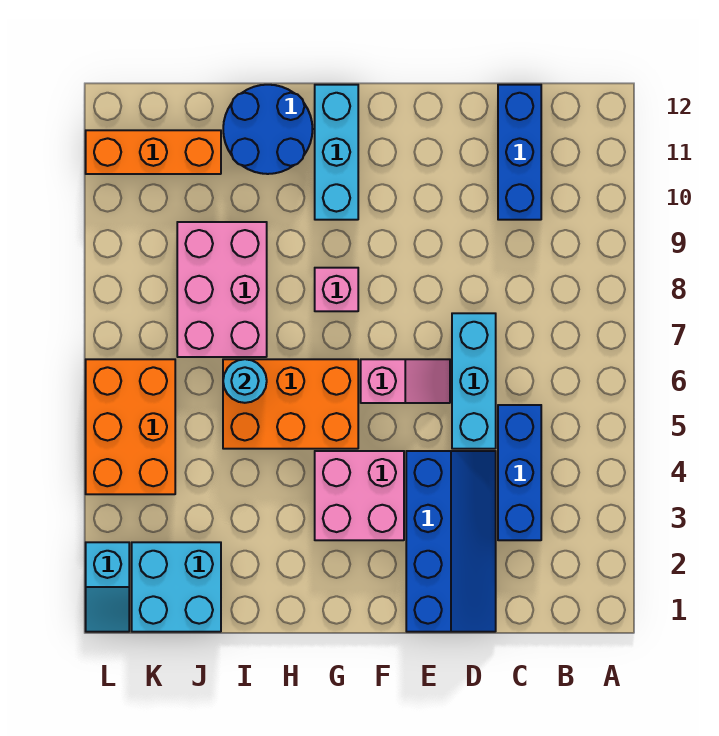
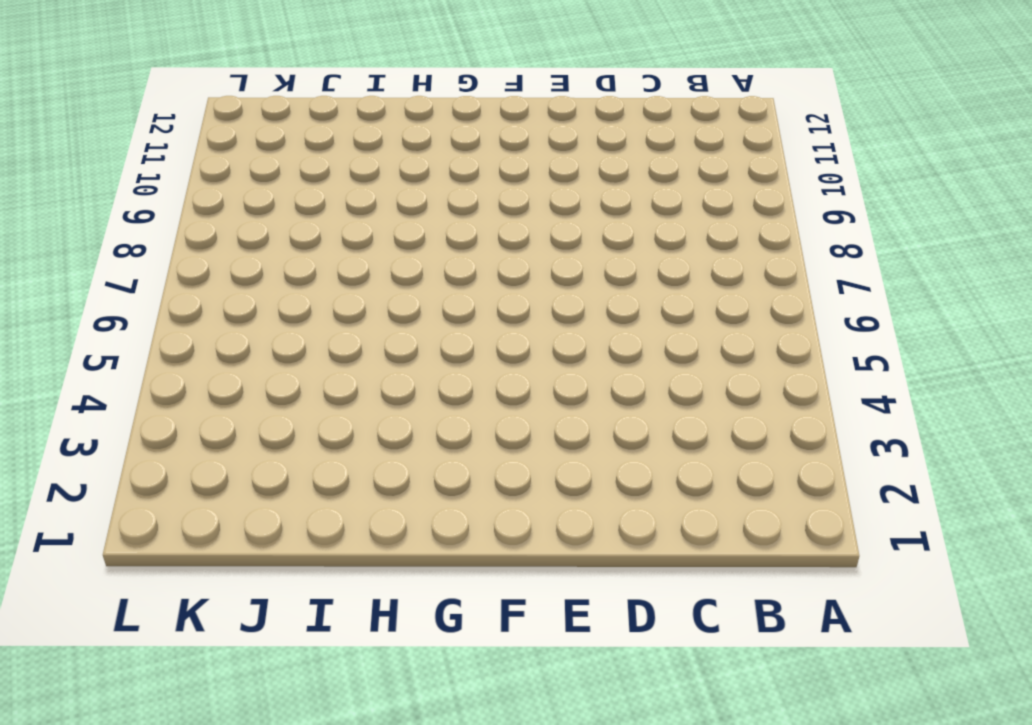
none -> blue brick C3:C5 level 1
none -> blue brick C10:C12 level 1
none -> blue slope D1:E4 level 1 top E

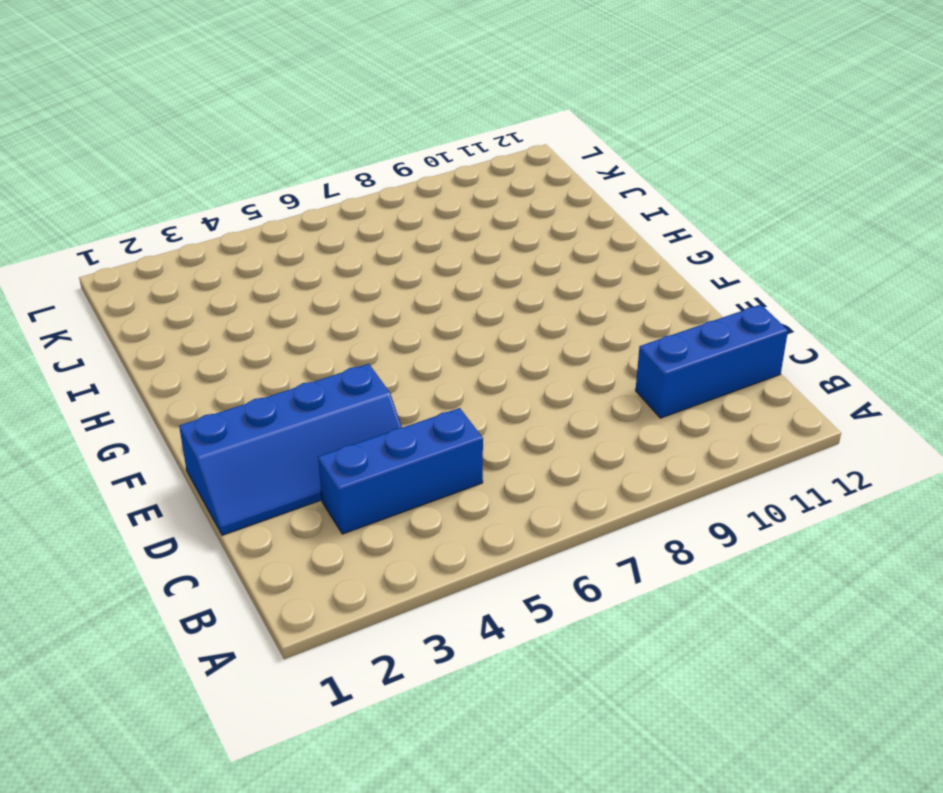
none -> cyan brick D5:D7 level 1
none -> pink slope E6:F6 level 1 top F
none -> pink brick F3:G4 level 1

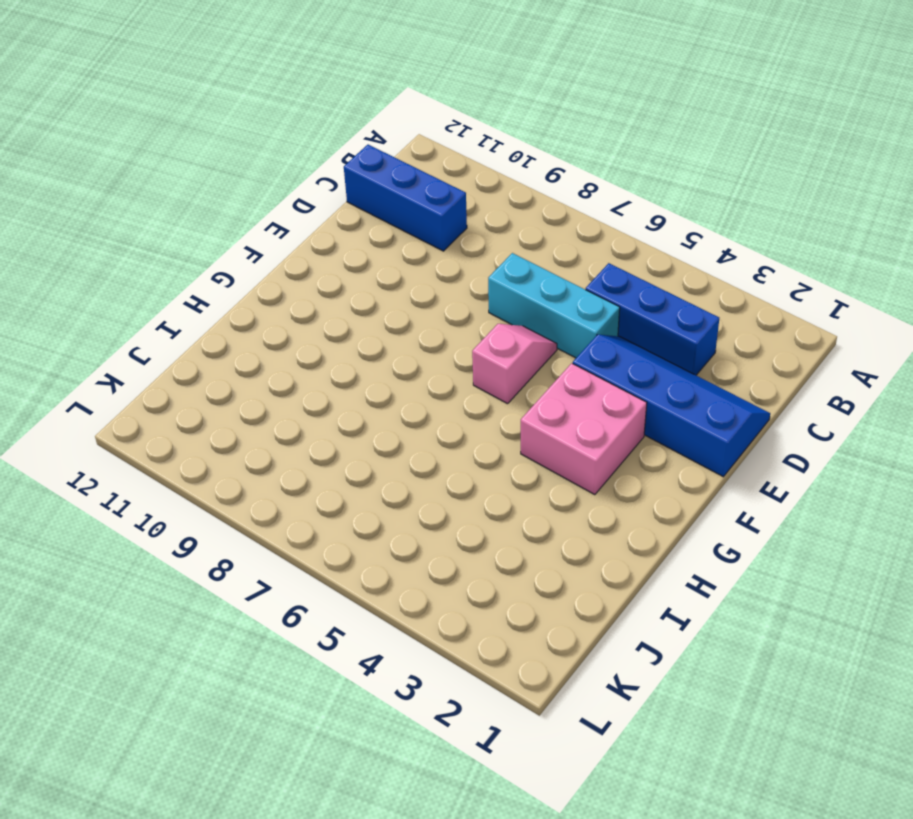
none -> orange brick G5:I6 level 1
none -> pink brick G8 level 1
none -> cyan brick G10:G12 level 1

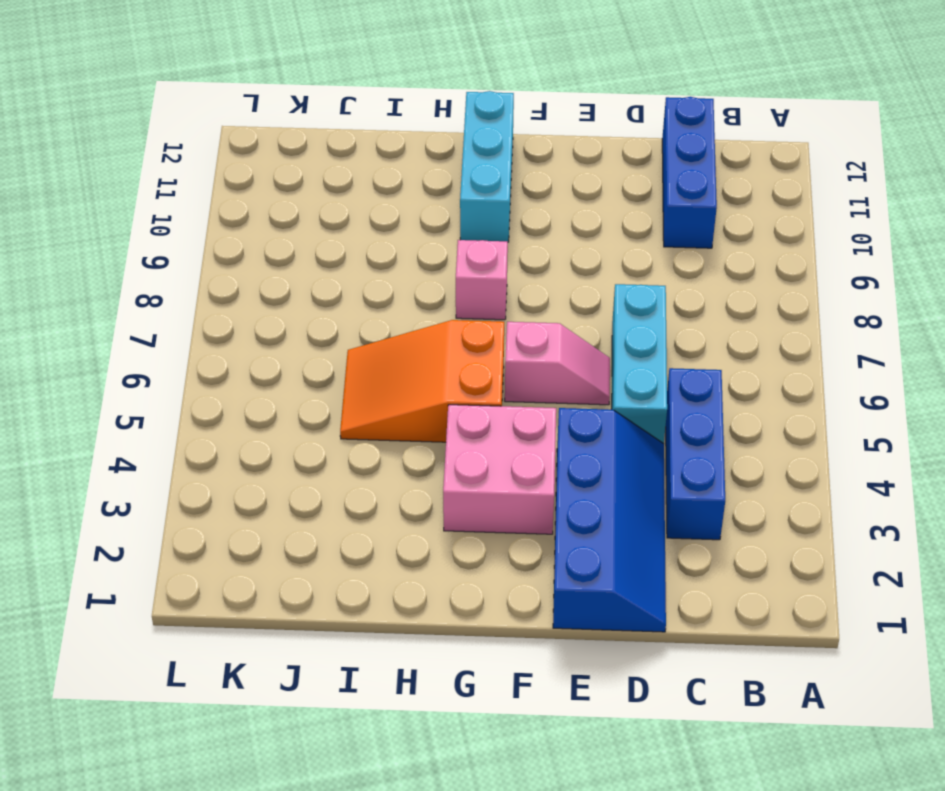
orange slope G5:I6 level 1 top G -> orange brick G5:I6 level 1
none -> blue round brick H11:I12 level 1
none -> pink brick I7:J9 level 1
none -> cyan brick J1:K2 level 1

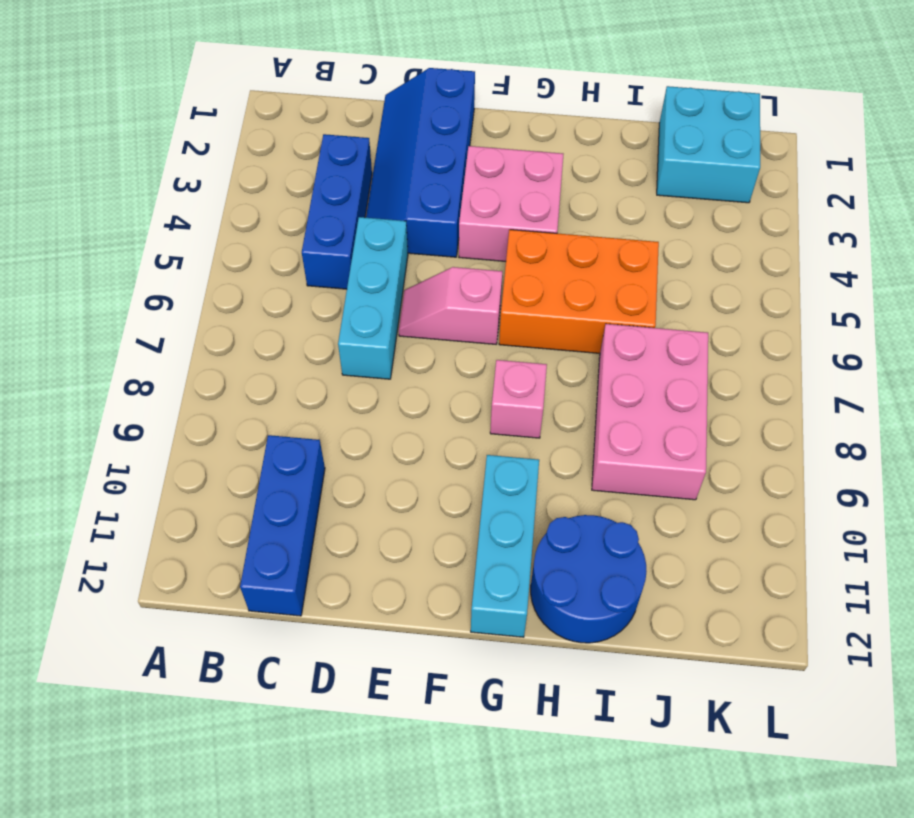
none -> orange brick J11:L11 level 1
none -> orange brick K4:L6 level 1
none -> cyan slope L1:L2 level 1 top 2

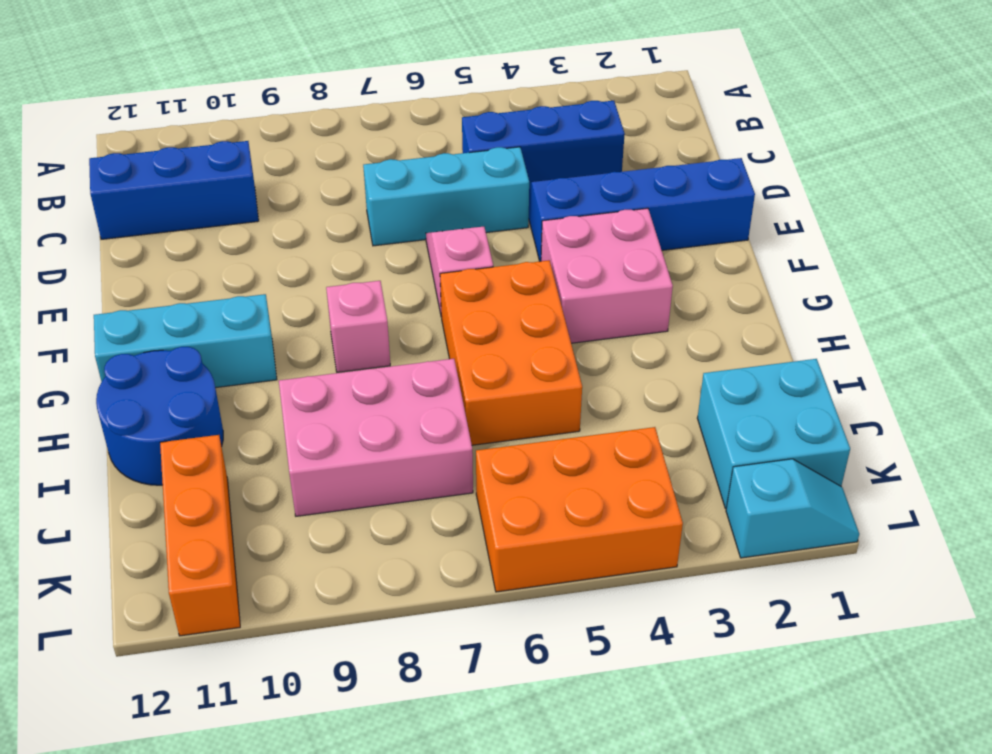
none -> cyan round brick I6 level 2

